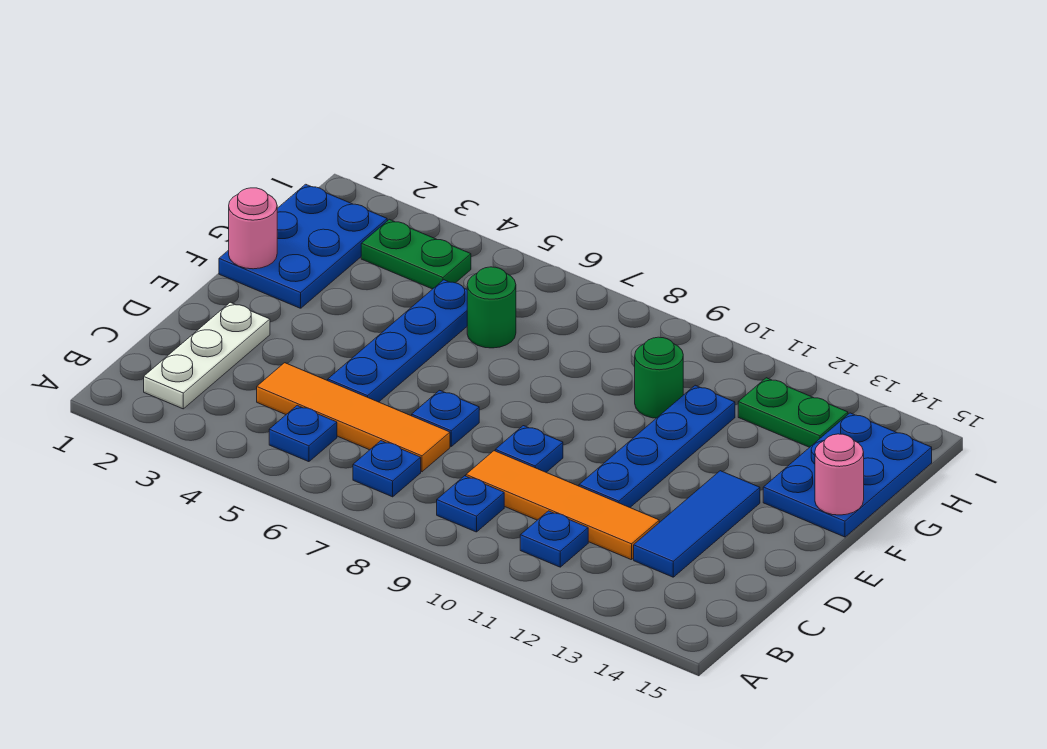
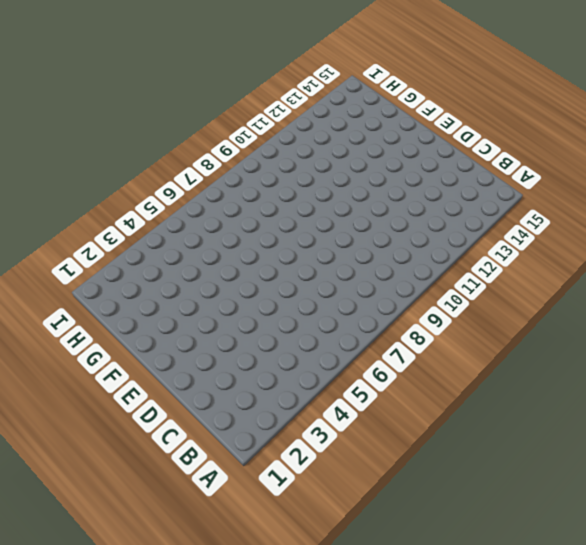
none -> white plate B2:D2 level 1
none -> blue plate B5 level 1
none -> blue plate B7 level 1

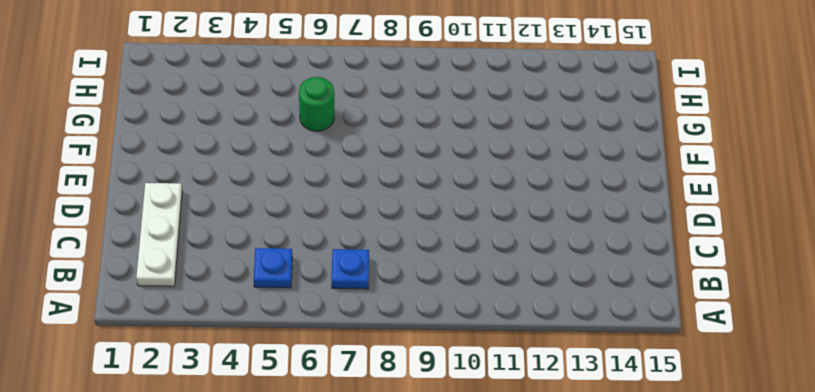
none -> blue plate B9 level 1
none -> blue plate B11 level 1
none -> orange tile C4:C7 level 1

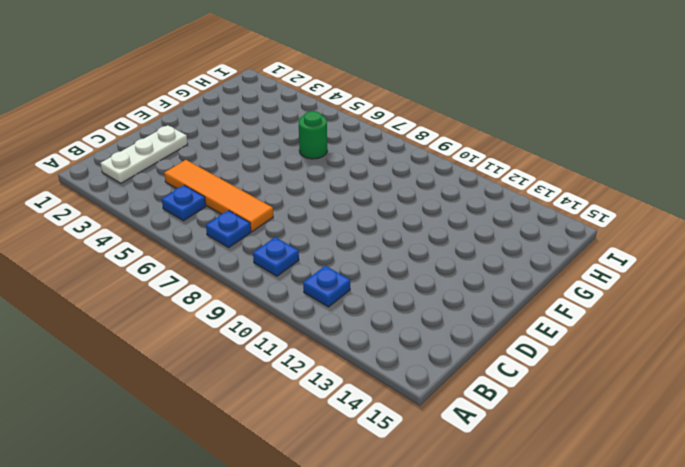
none -> orange tile C9:C12 level 1
none -> blue tile C13:E13 level 1
none -> blue plate D5:G5 level 1

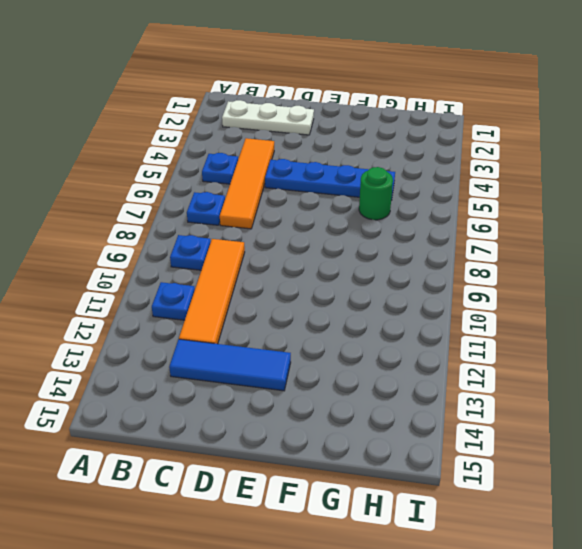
none -> blue plate D7 level 1
none -> blue plate D9 level 1
none -> blue plate D11:G11 level 1

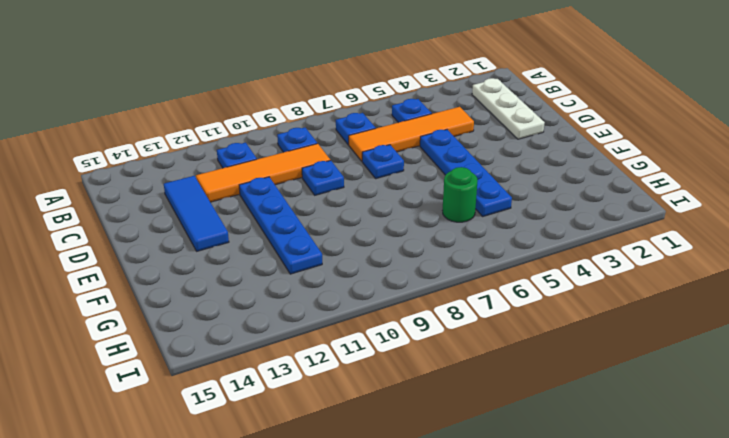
none -> blue plate F1:H2 level 1
none -> blue plate F14:H15 level 1
none -> green round brick G10 level 1

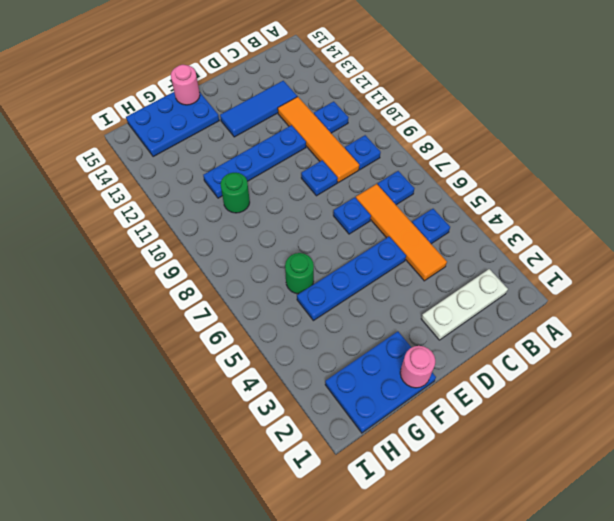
none -> green plate H3:H4 level 1
none -> green plate H12:H13 level 1

